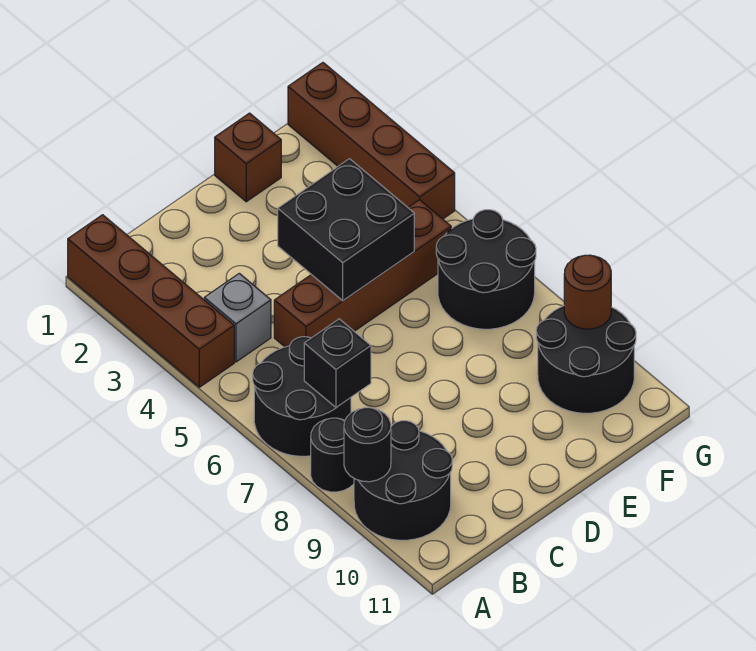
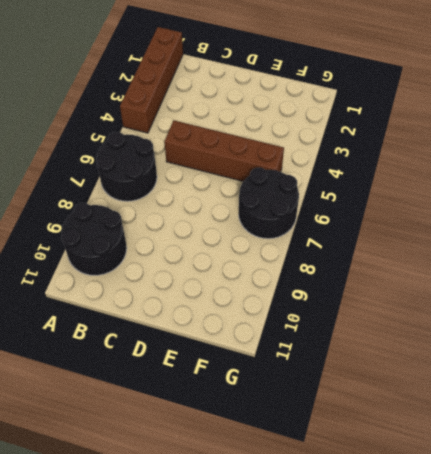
none -> black round brick A8 level 1
none -> grey brick B4 level 1
none -> brown brick E1 level 1

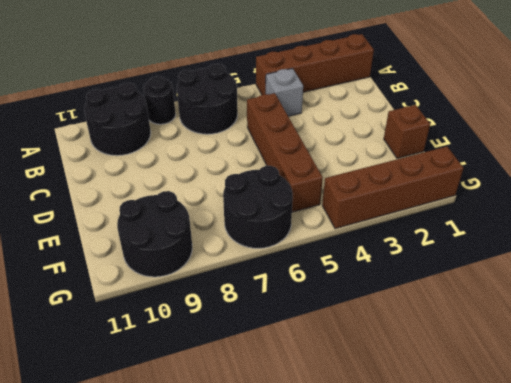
none -> black round brick A9 level 2
none -> black brick B7 level 2
none -> black brick D4:E5 level 2

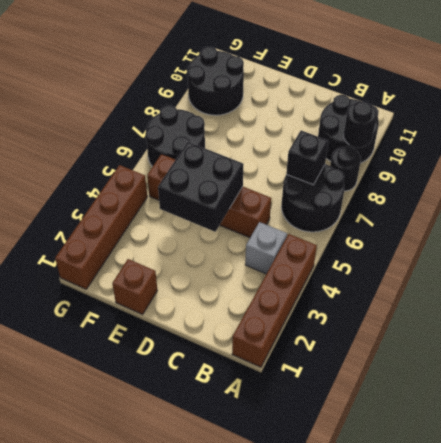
none -> brown round brick G9 level 2

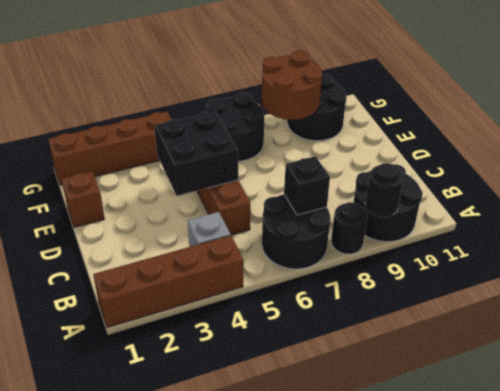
brown round brick F8:G9 level 2 -> brown round brick G9 level 2

